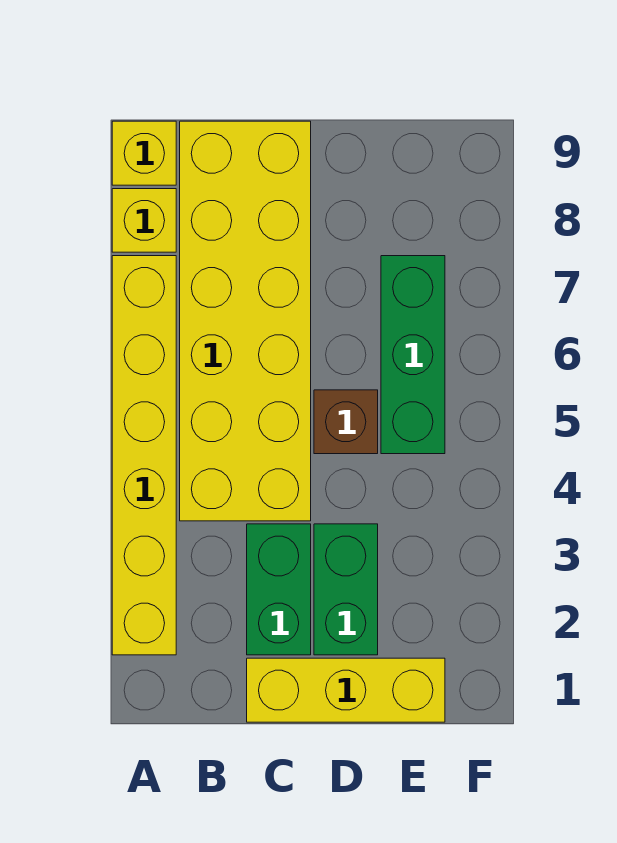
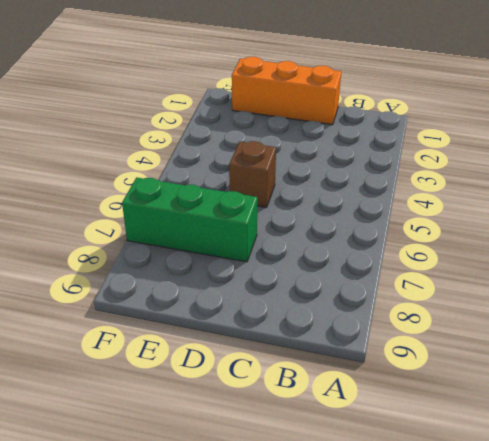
orange brick C1:E1 level 1 -> yellow brick C1:E1 level 1
green brick D7:F7 level 1 -> green brick E5:E7 level 1
none -> yellow brick A2:A7 level 1
none -> yellow brick A8 level 1

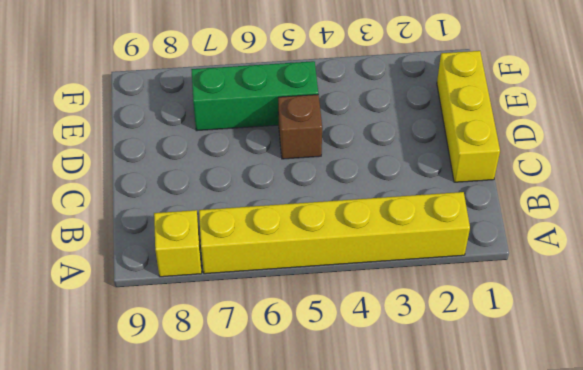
none -> yellow brick A9 level 1
none -> yellow brick B4:C9 level 1

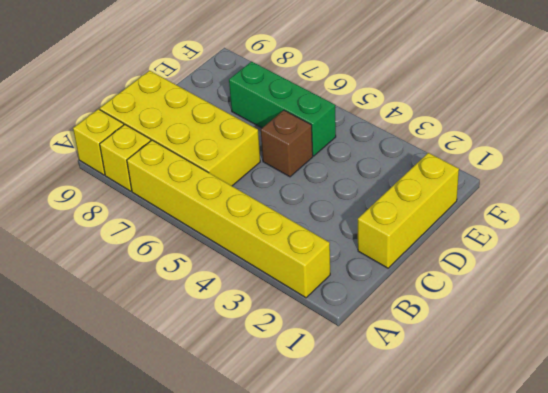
yellow brick B6:C9 level 1 -> yellow brick B4:C9 level 1
none -> green brick C2:C3 level 1
none -> green brick D2:D3 level 1

